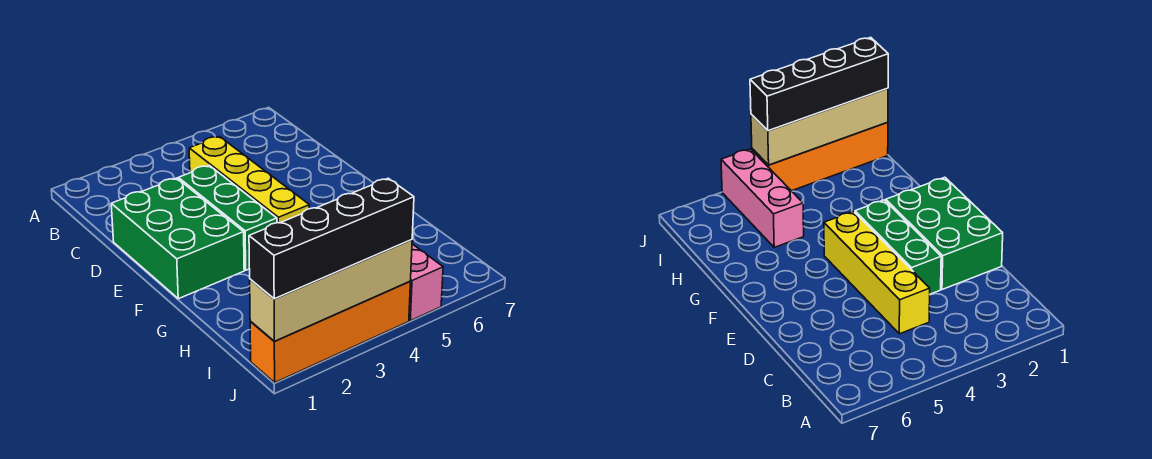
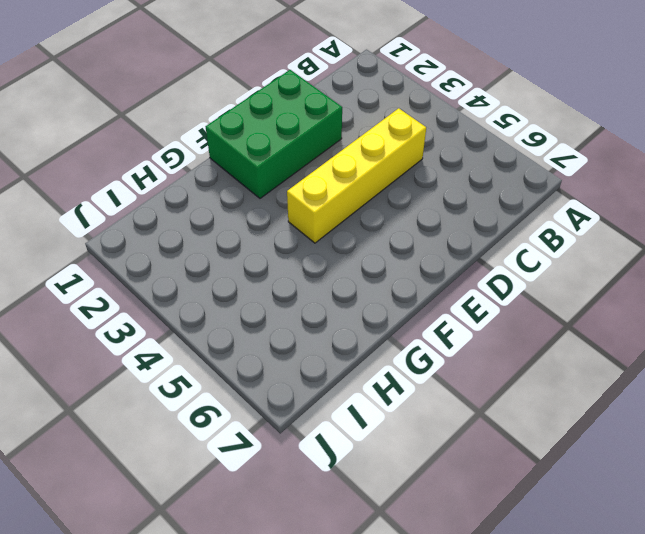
none -> green brick D3:F3 level 1
none -> pink brick H5:J5 level 1

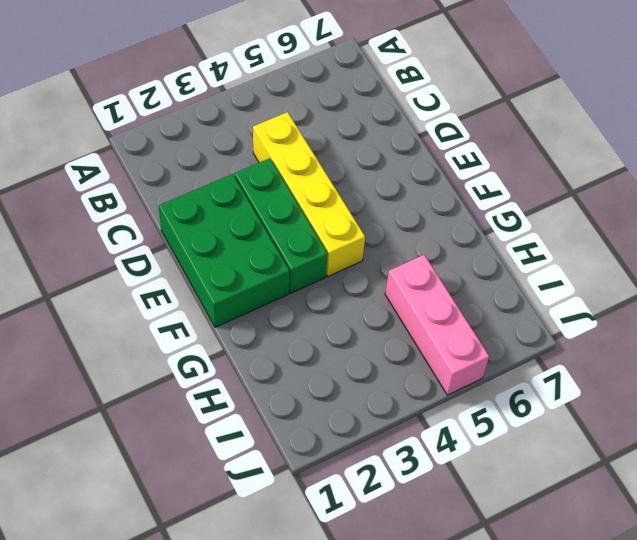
none -> orange brick J1:J4 level 1
none -> tan brick J1:J4 level 2

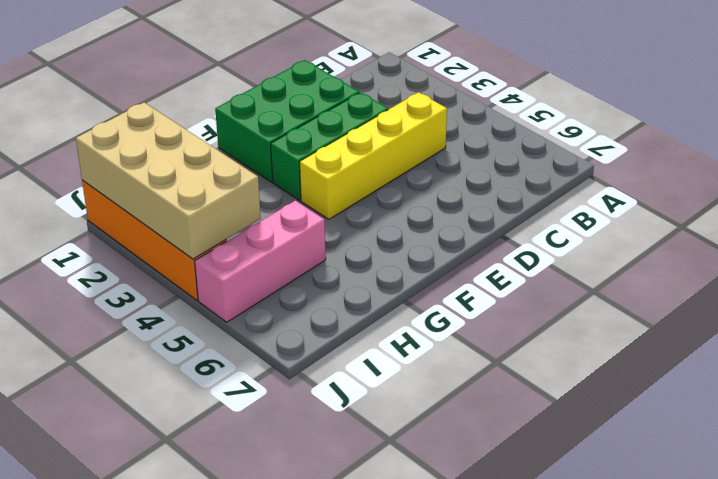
tan brick I1:J4 level 2 -> tan brick J1:J4 level 2
none -> black brick J1:J4 level 3

